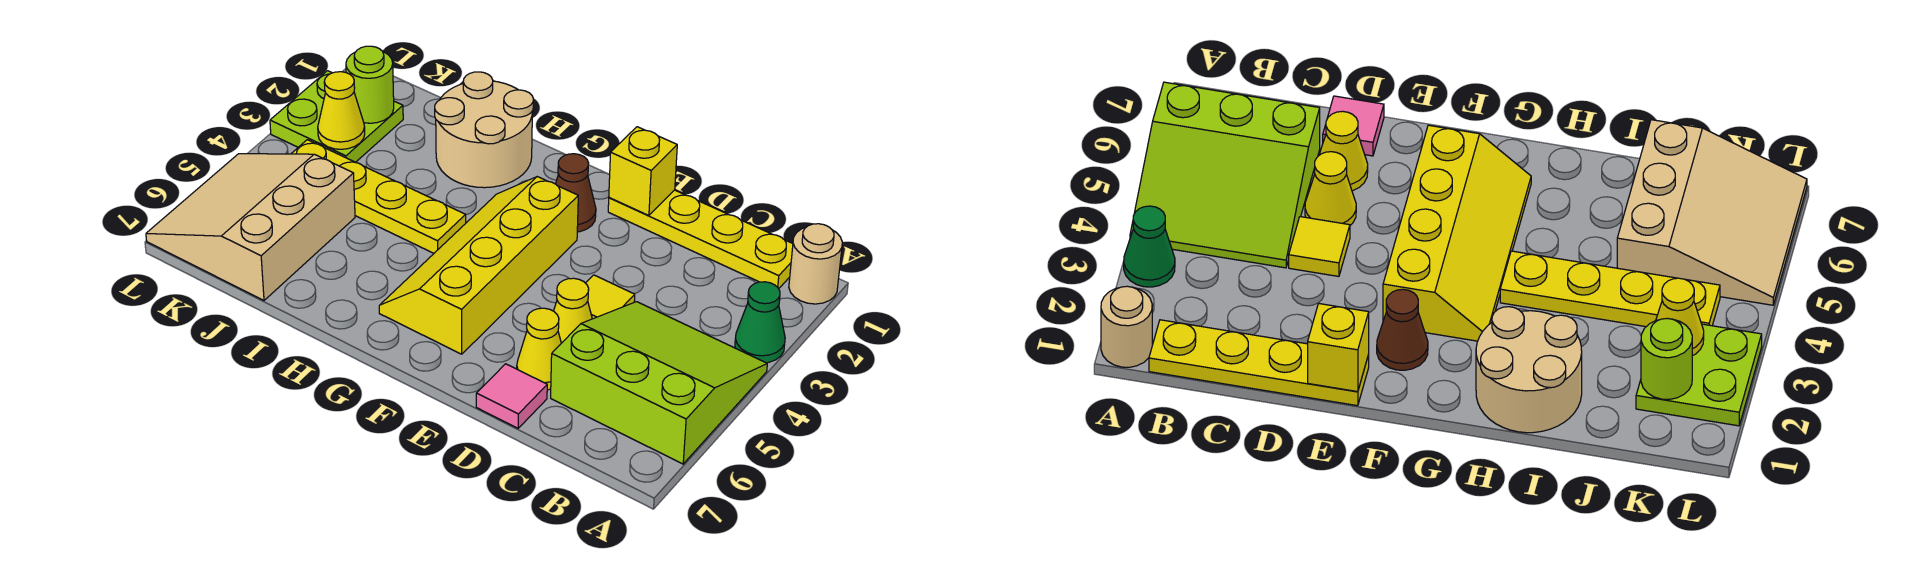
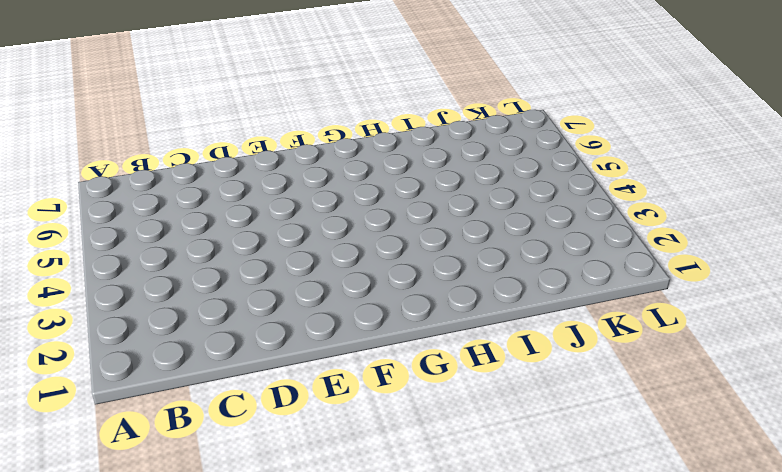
none -> tan round brick A1 level 1
none -> green cone A3 level 1
none -> lime slope A4:C6 level 1 top 6

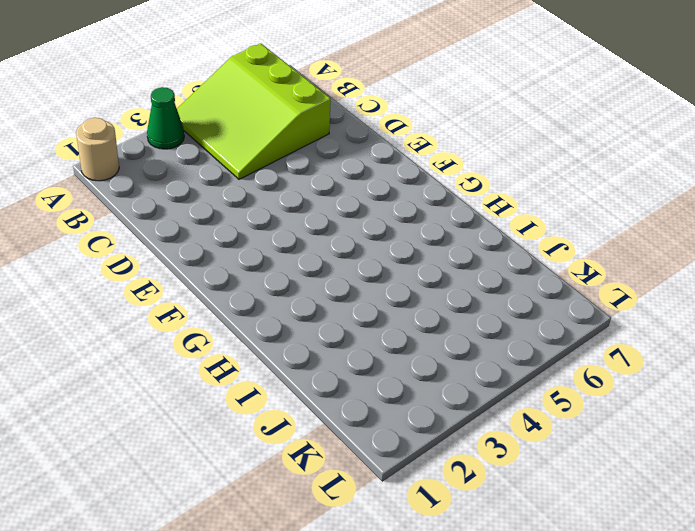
none -> yellow plate B1:E1 level 1
none -> yellow tile D4 level 1
none -> yellow cone D5 level 1

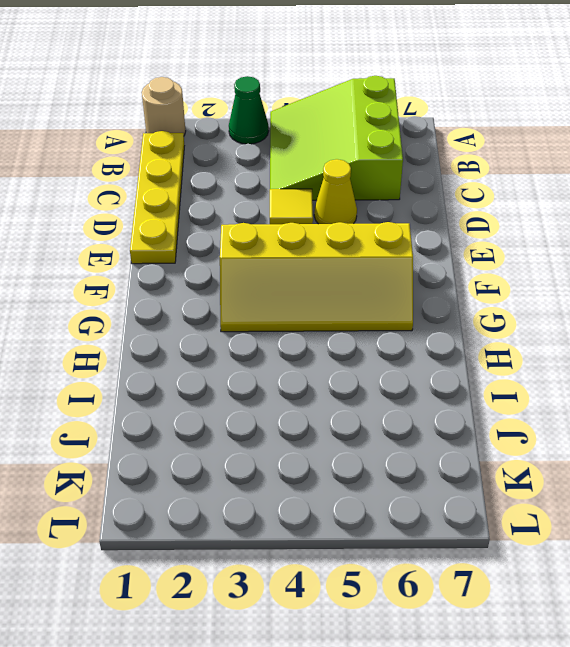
none -> yellow cone D6 level 1
none -> pink tile D7 level 1
none -> brown cone F2 level 1

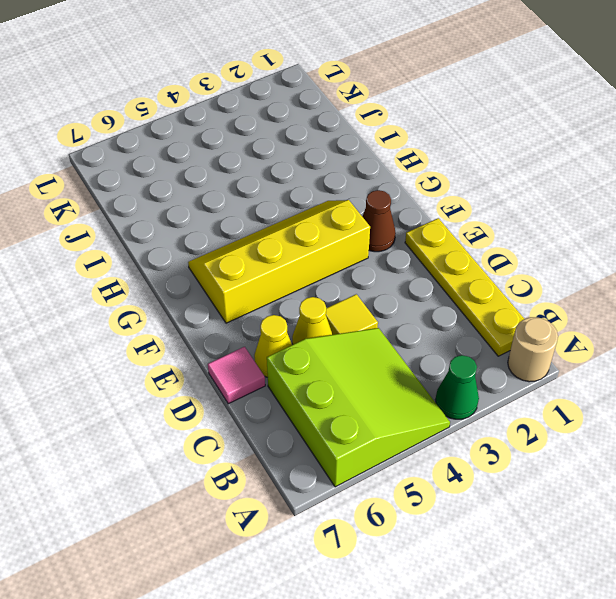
none -> tan round brick H1:I2 level 1
none -> yellow plate H4:K4 level 1
none -> tan slope J5:L7 level 1 top J

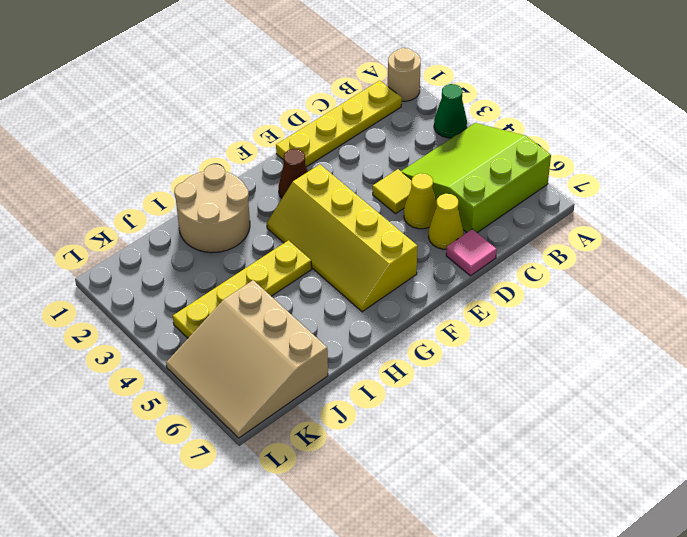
none -> lime plate K2:L3 level 1
none -> yellow brick E1 level 2
none -> lime round brick K2 level 2

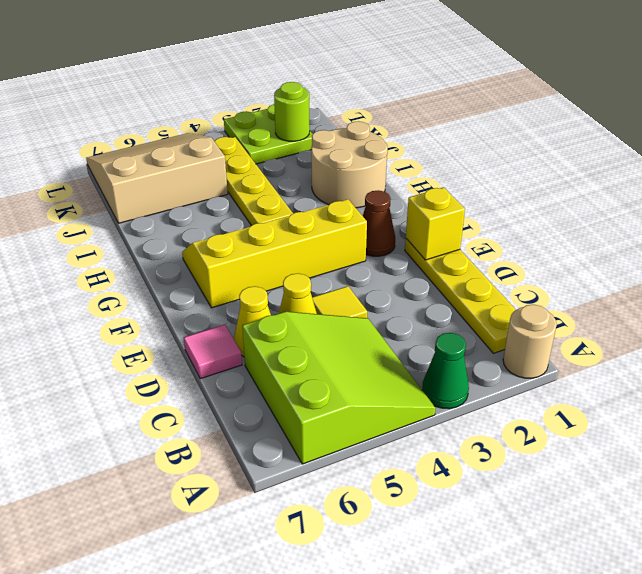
none -> yellow cone K3 level 2

